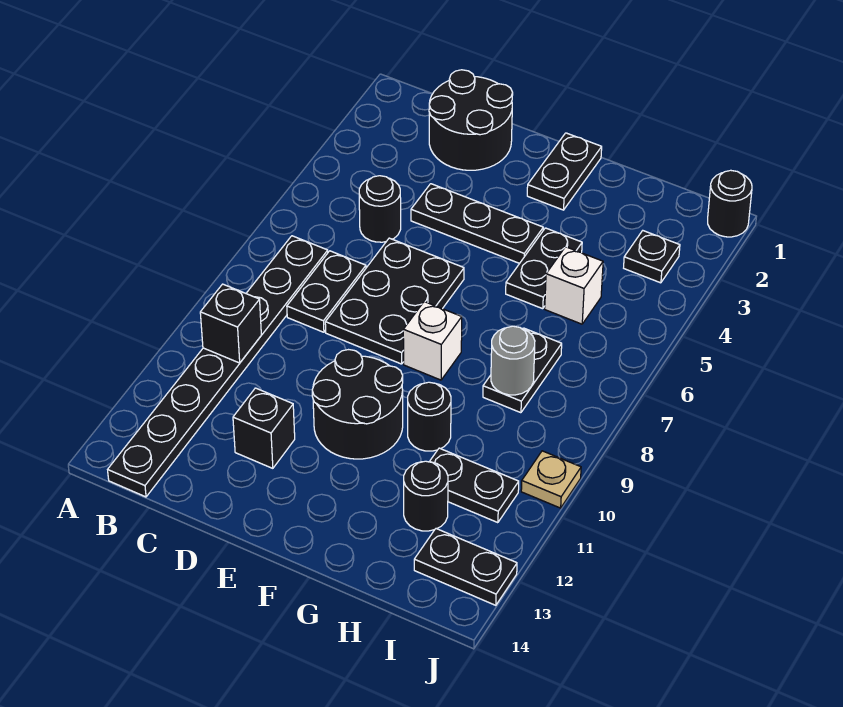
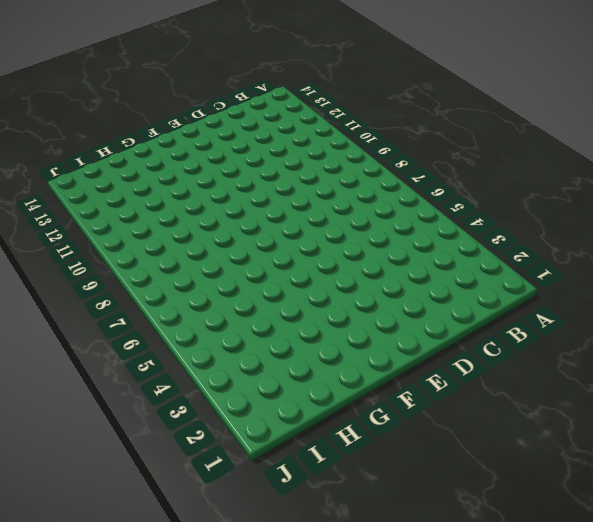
none -> black plate B7:B14 level 1
none -> black round brick C1:D2 level 1
none -> black round brick C5 level 1

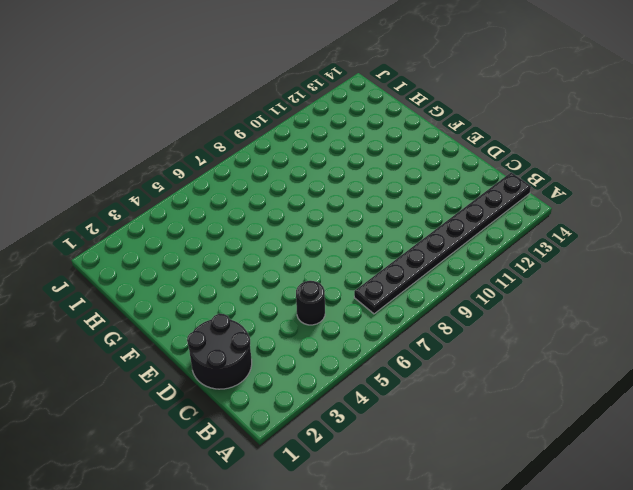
none -> black plate C7:C8 level 1
none -> black plate D4:F4 level 1
none -> black plate D6:E8 level 1

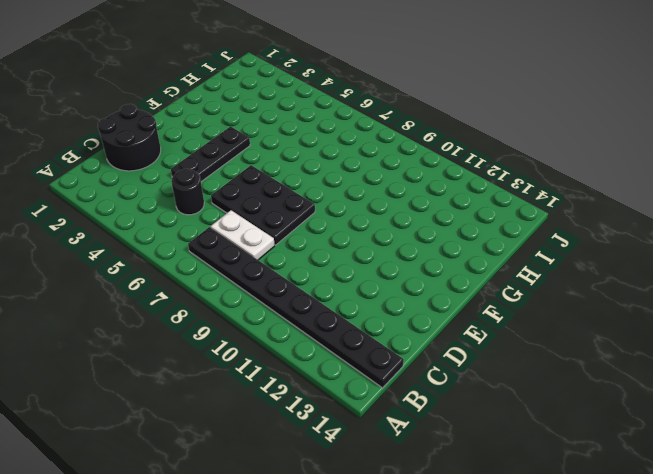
white plate C7:C8 level 1 -> black plate C7:C8 level 1
none -> black brick D12 level 1
none -> black round brick E10:F11 level 1
none -> black plate F1:F2 level 1

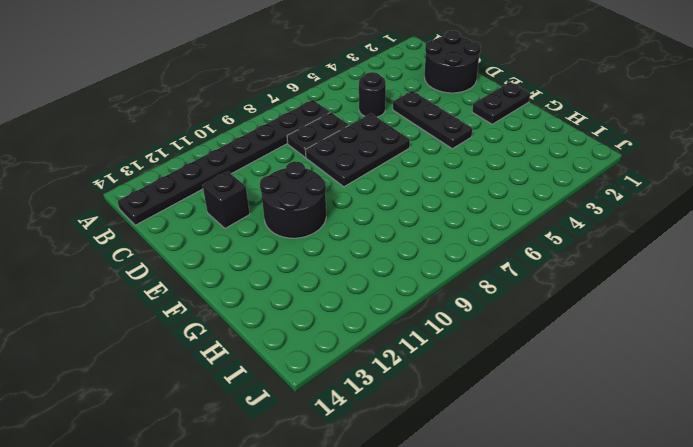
none -> white brick F8 level 1
none -> black plate G4:G5 level 1
none -> black round brick G10 level 1

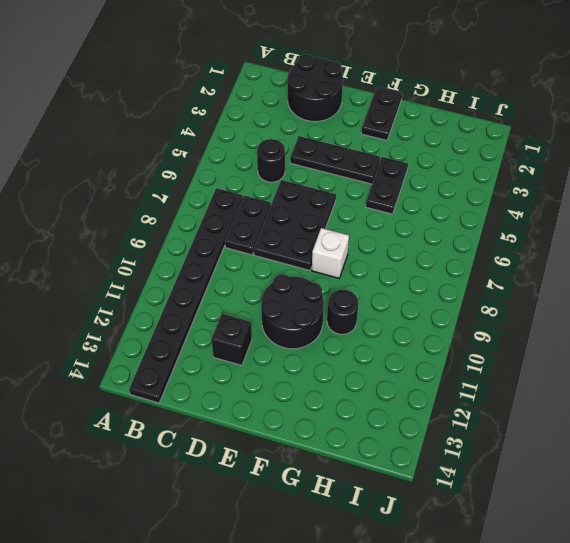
none -> white brick H5 level 1
none -> black plate H7:H8 level 1
none -> black plate H11:I11 level 1

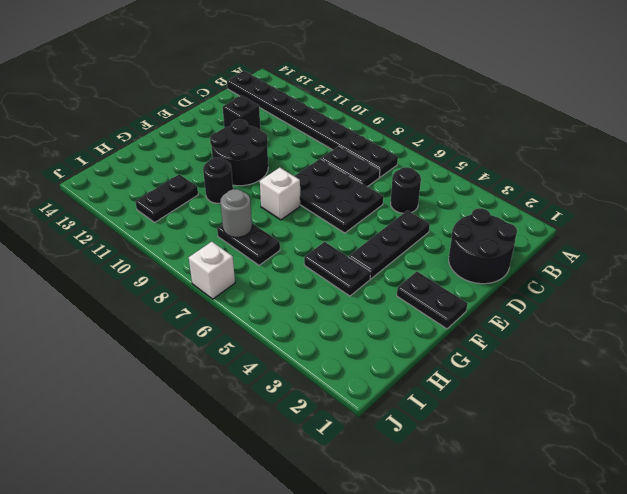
white brick J7 level 1 -> white brick H5 level 1
none -> black round brick H12 level 1
none -> black plate I3 level 1
none -> black plate I13:J13 level 1

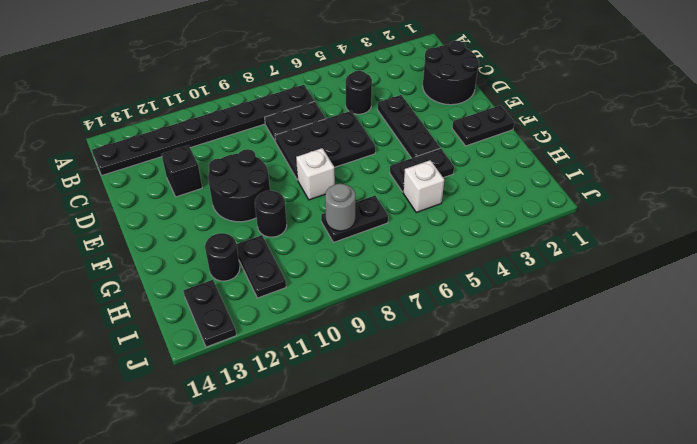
none -> black plate I3 level 1
none -> black round brick J1 level 1
none -> tan plate J10 level 1

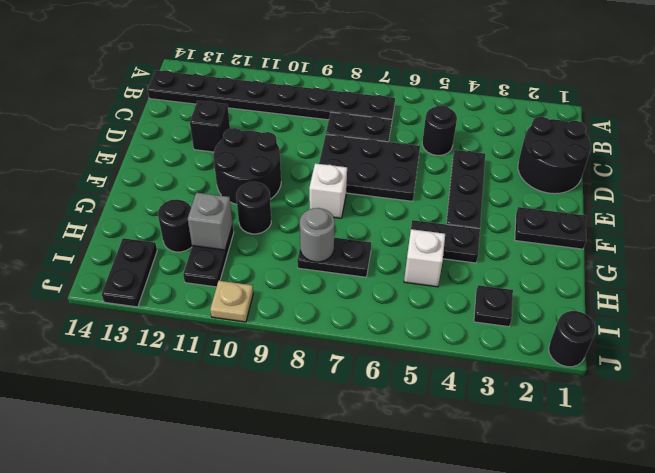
grey brick H11 level 2 -> none
none -> black brick B10 level 2

